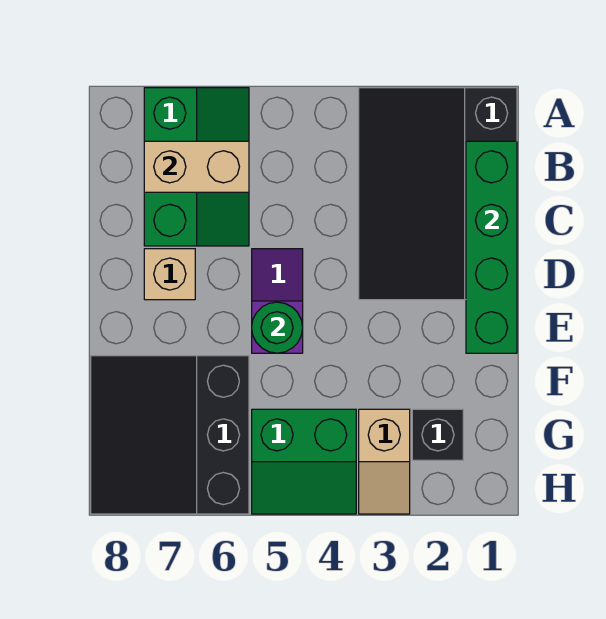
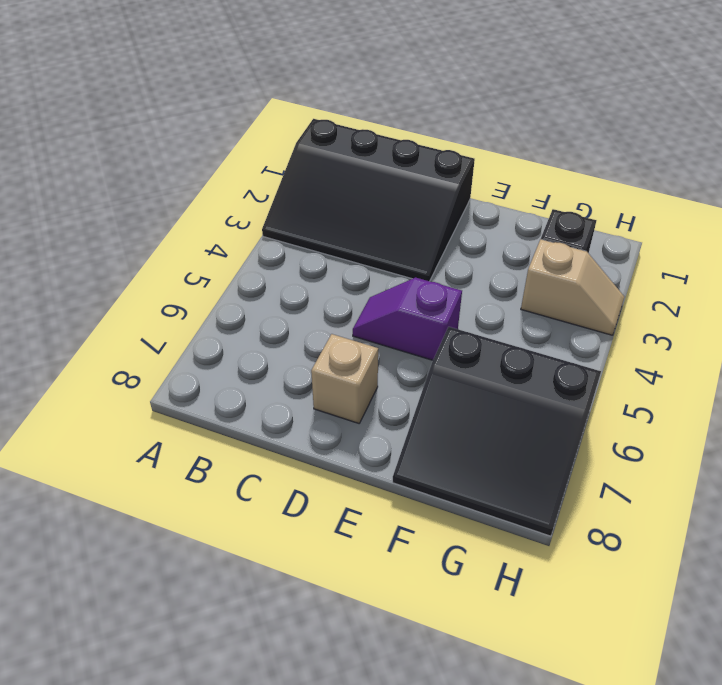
none -> green slope A6:C7 level 1 top 7
none -> green slope G4:H5 level 1 top G

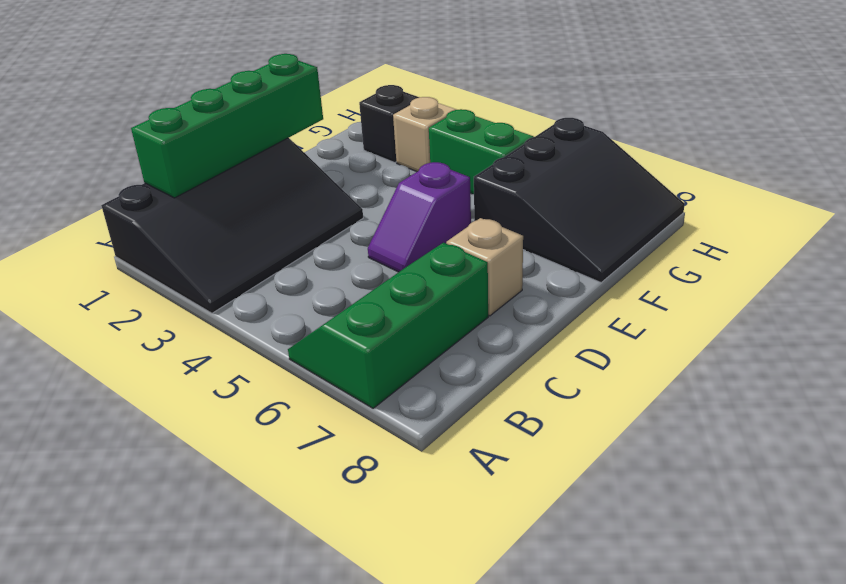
none -> tan brick B6:B7 level 2
none -> green round brick E5 level 2

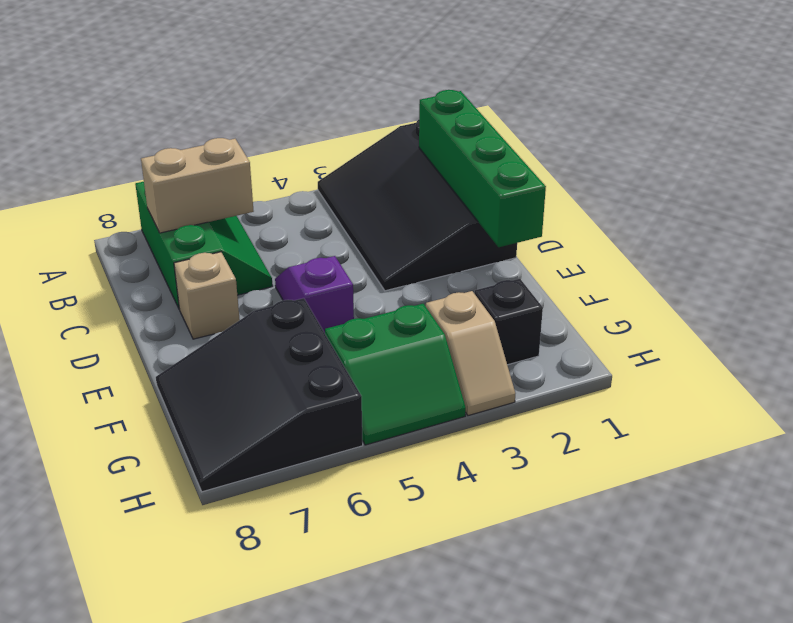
none -> green round brick E5 level 2

